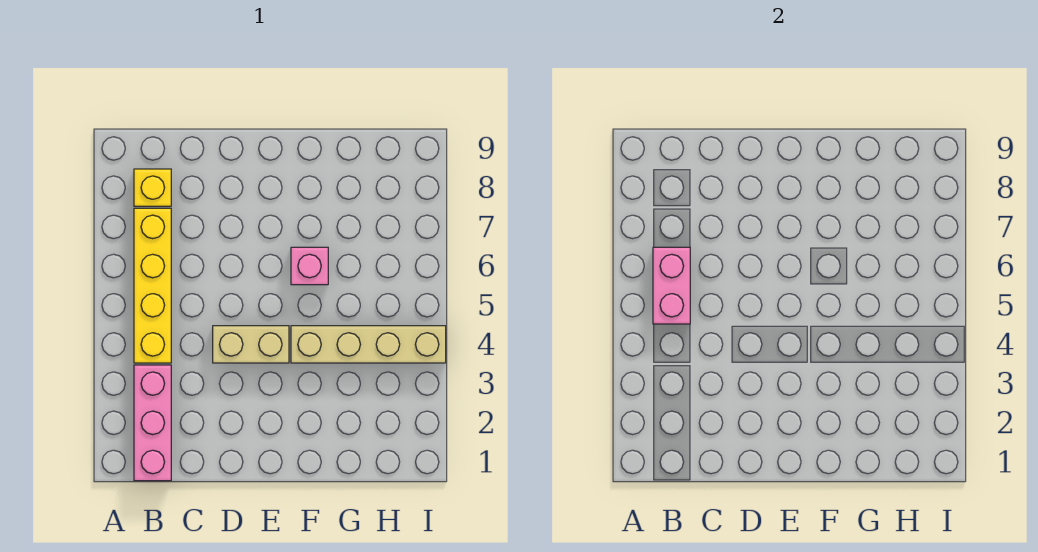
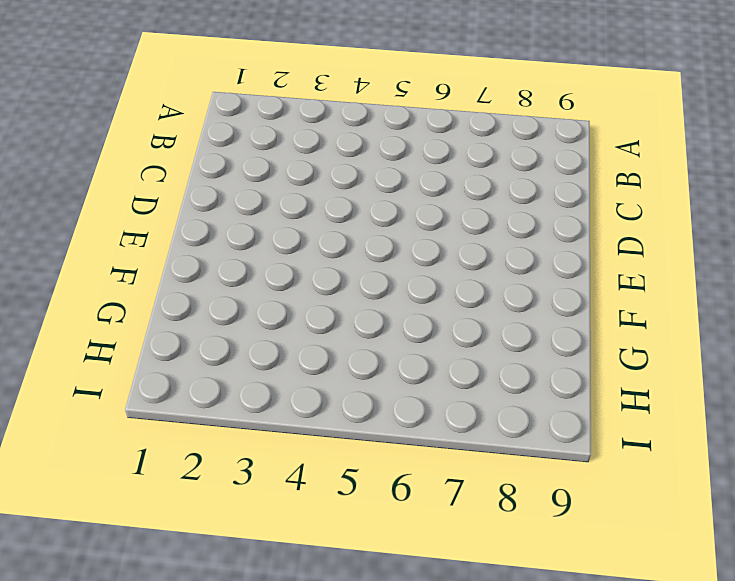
none -> pink brick B1:B3 level 1
none -> yellow brick B4:B7 level 1

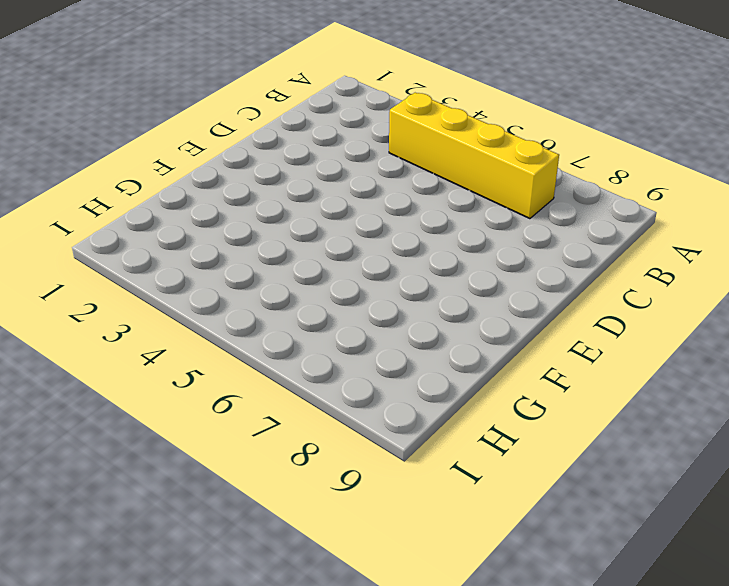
none -> pink brick B1:B3 level 1
none -> yellow brick B8 level 1

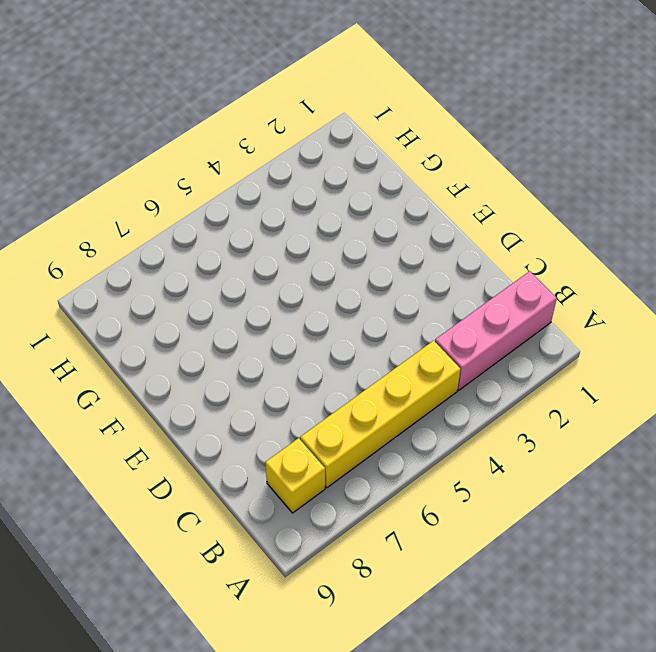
none -> tan brick D4:E4 level 1
none -> tan brick F4:I4 level 1

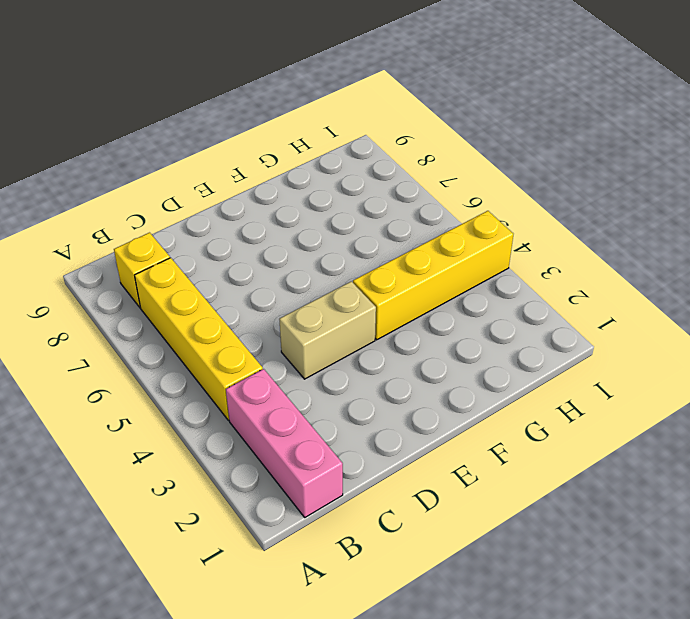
yellow brick F4:I4 level 1 -> tan brick F4:I4 level 1
none -> pink brick F6 level 1
none -> pink brick B5:B6 level 2

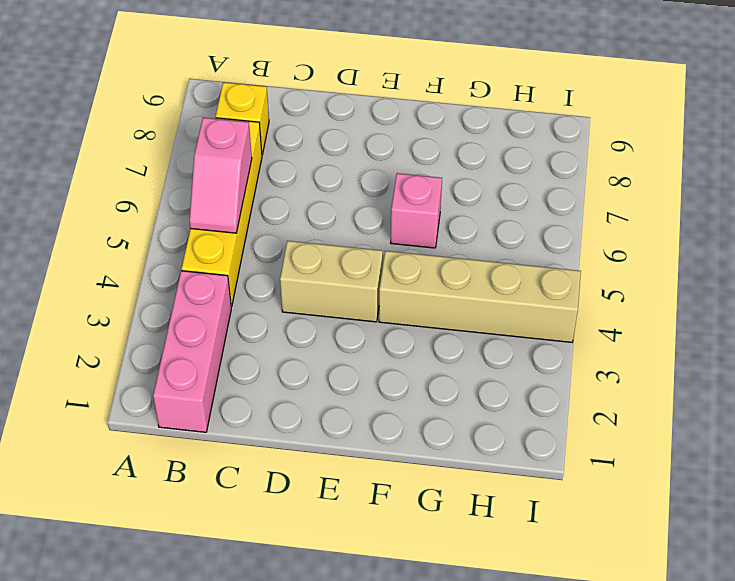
pink slope B5:B6 level 2 top 6 -> pink brick B5:B6 level 2

